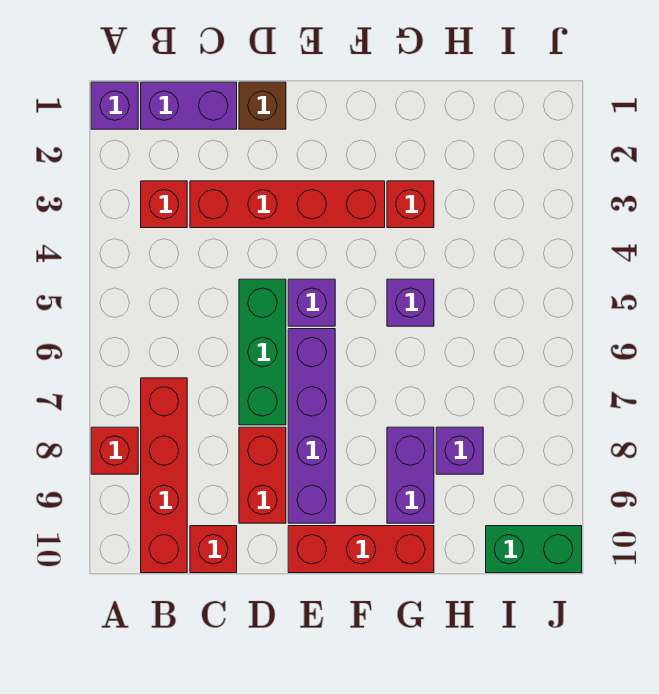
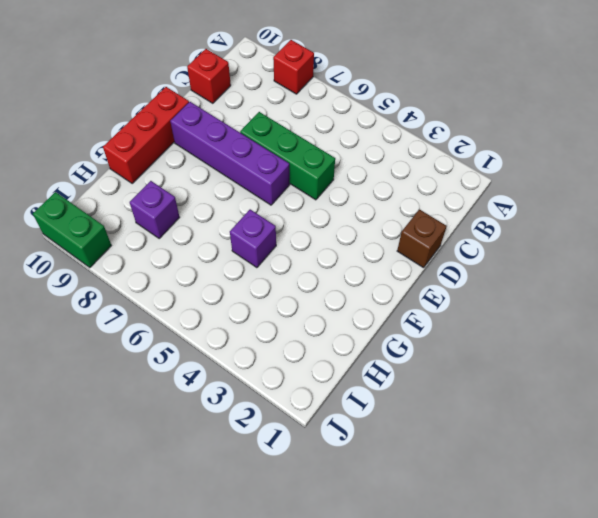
green brick J9:J10 level 1 -> green brick I10:J10 level 1
none -> purple brick A1 level 1
none -> purple brick B1:C1 level 1
none -> red brick B3 level 1

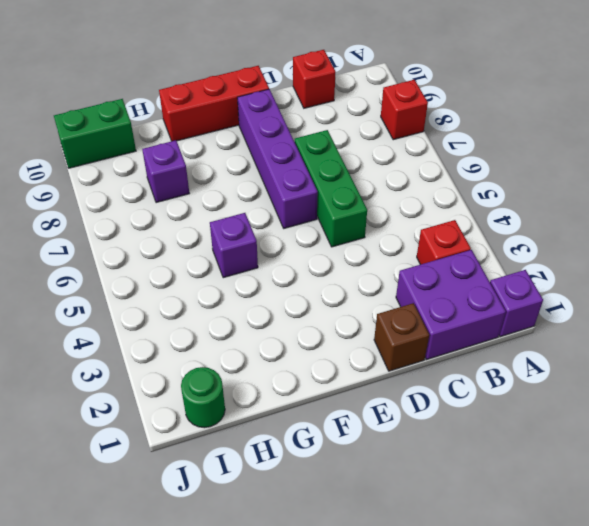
purple brick B1:C2 level 1 -> purple brick B1:C1 level 1
green round brick I1 level 1 -> none
none -> red brick B7:B10 level 1
none -> red brick C3:F3 level 1
none -> red brick D8:D9 level 1

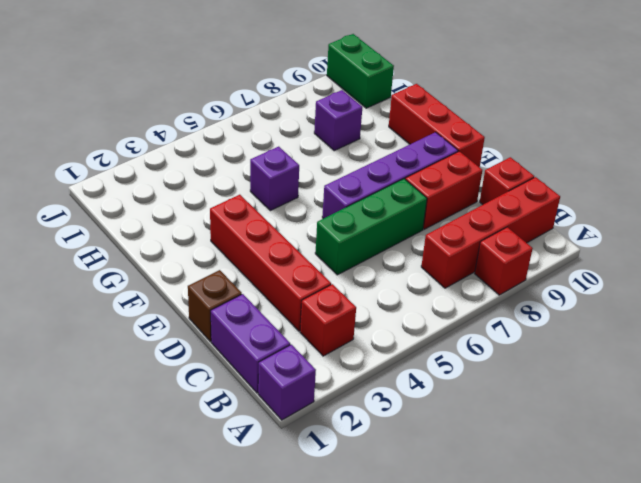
none -> purple brick E5 level 1
none -> red brick G3 level 1
none -> purple brick G8:G9 level 1

